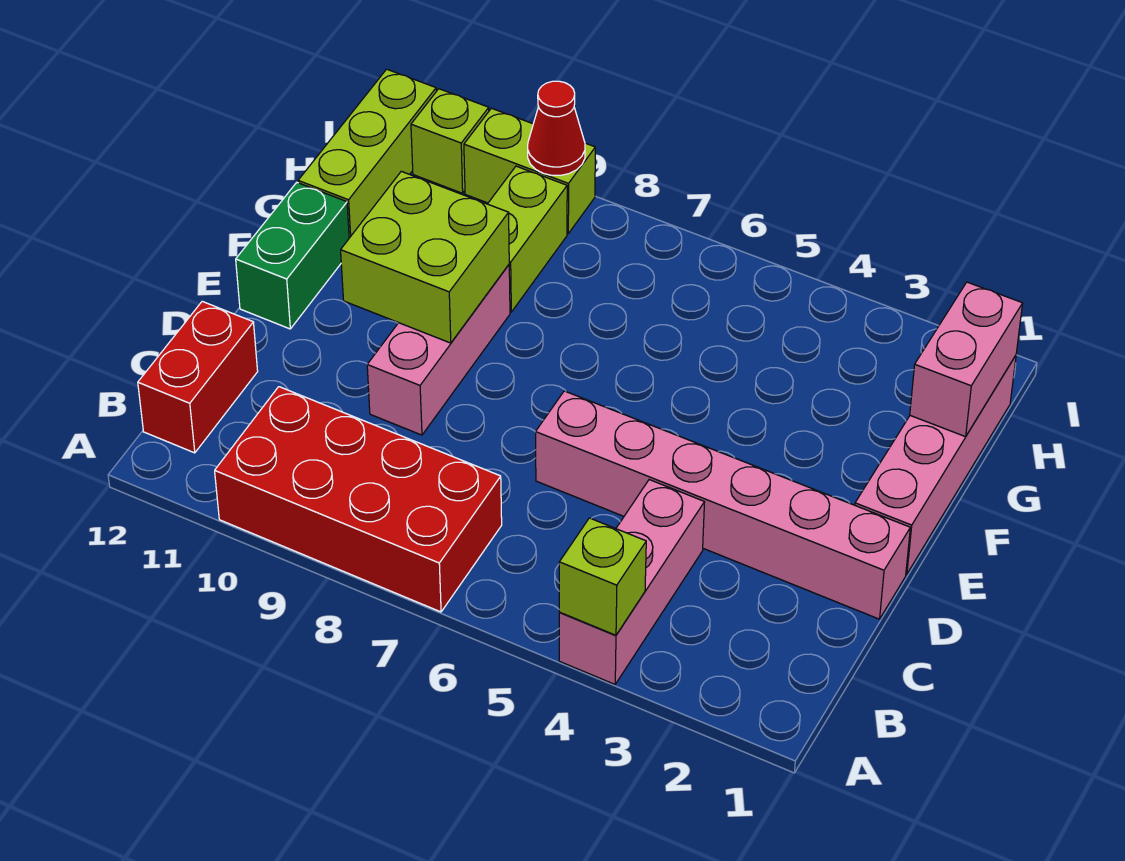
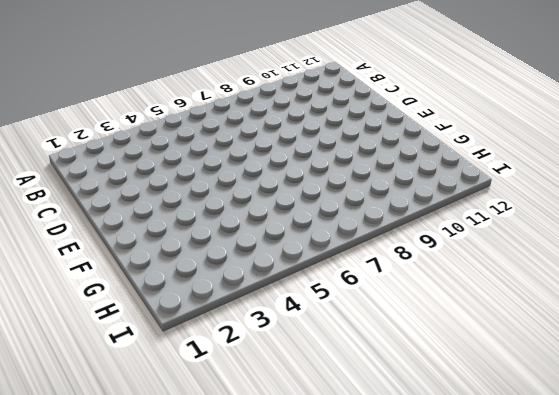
none -> pink brick A4:C4 level 1
none -> red brick A7:B10 level 1
none -> red brick B12:C12 level 1

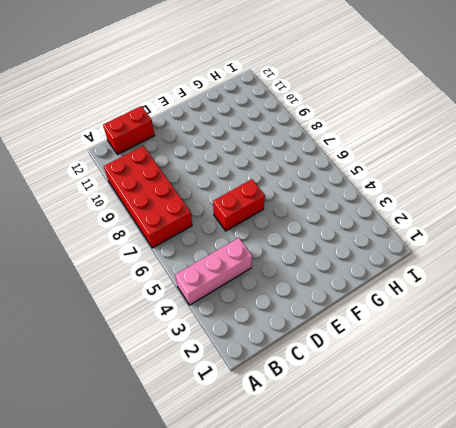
red brick D6:E6 level 1 -> pink brick D1:D6 level 1
none -> pink brick D9:F9 level 1
none -> pink brick E1:H1 level 1
none -> green brick E12:F12 level 1

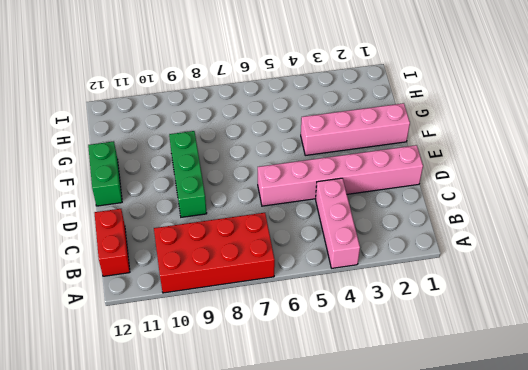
green brick D9:F9 level 1 -> pink brick D9:F9 level 1
pink brick F1:F4 level 1 -> pink brick E1:H1 level 1
none -> lime brick G9:H9 level 1
none -> lime brick G12:I12 level 1
none -> lime brick I9:I10 level 1

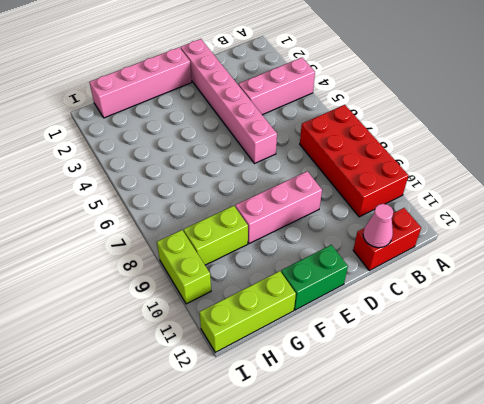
pink cone C12 level 2 -> none
none -> lime brick I11 level 1
none -> lime brick A4 level 2
none -> lime brick E9:F10 level 2

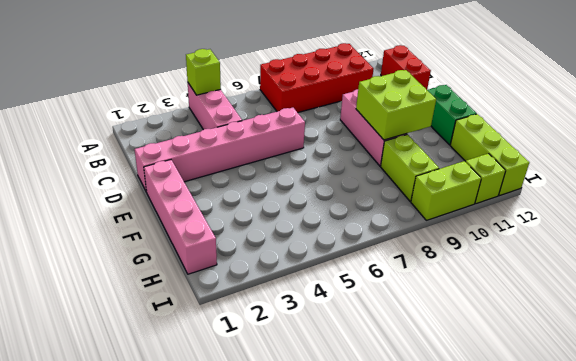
none -> pink brick G1:H1 level 2
none -> red cone I9 level 2

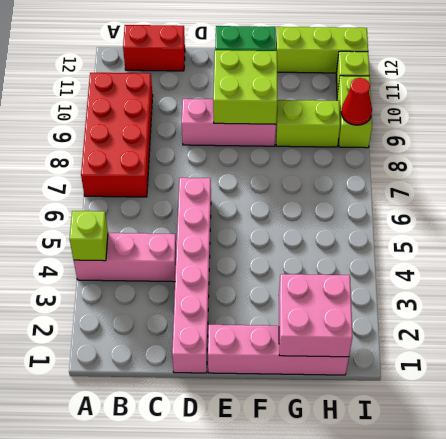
pink brick G1:H2 level 2 -> pink brick G1:H1 level 2

